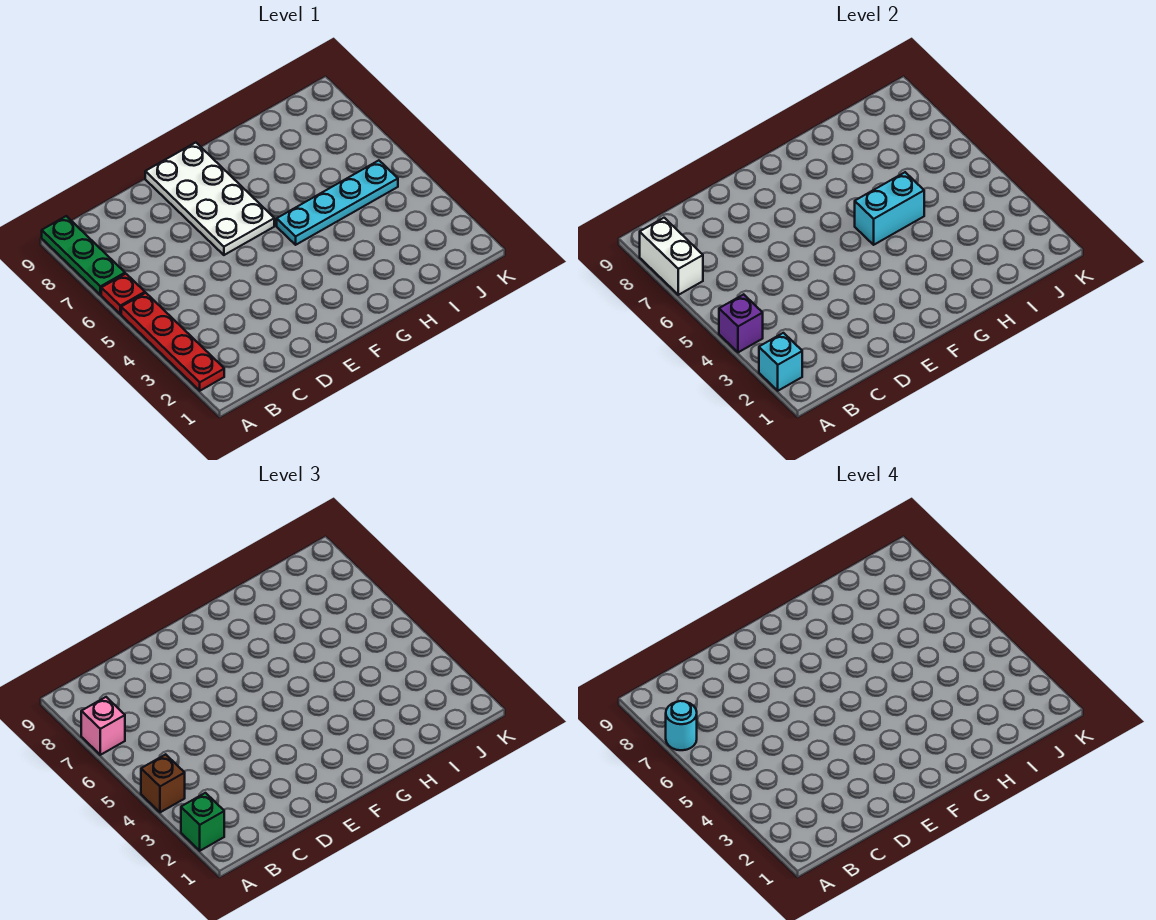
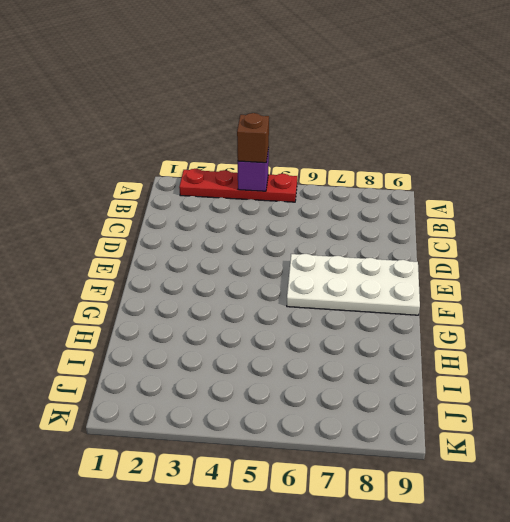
none -> red plate A6 level 1
none -> green plate A7:A9 level 1
none -> cyan plate G5:J5 level 1

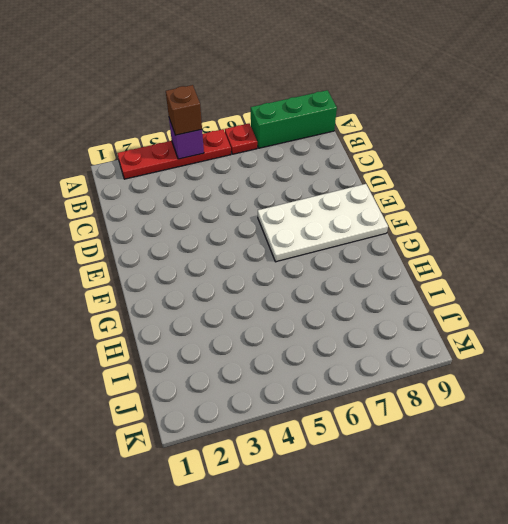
green brick A7:A9 level 1 -> green plate A7:A9 level 1
none -> cyan plate G5:J5 level 1
none -> cyan brick A2 level 2
none -> white brick A7:A8 level 2

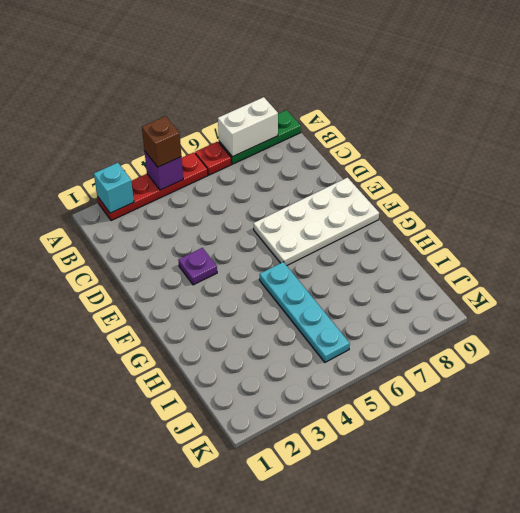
purple plate E3 level 1 -> none
none -> cyan brick G5:H5 level 2
none -> green brick A2 level 3
none -> pink brick A7 level 3

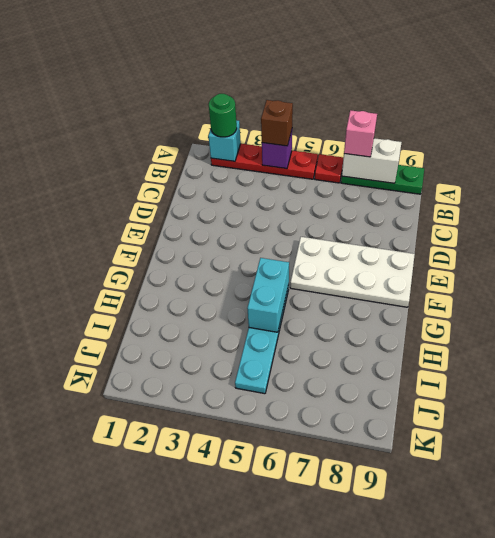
green round brick A2 level 3 -> green brick A2 level 3
none -> cyan round brick A7 level 4

